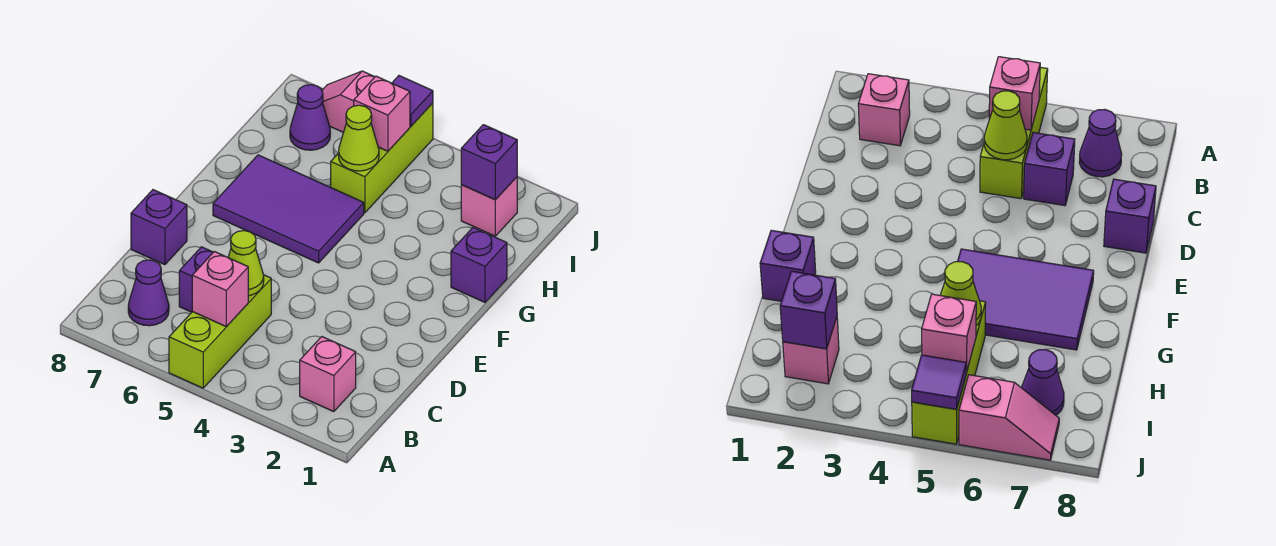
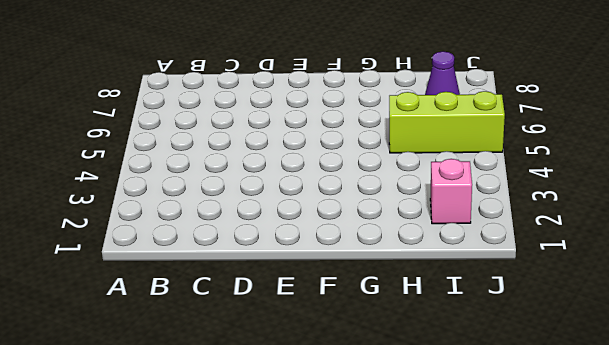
none -> lime brick A5:C5 level 1
none -> pink brick B2 level 1
none -> purple cone B7 level 1

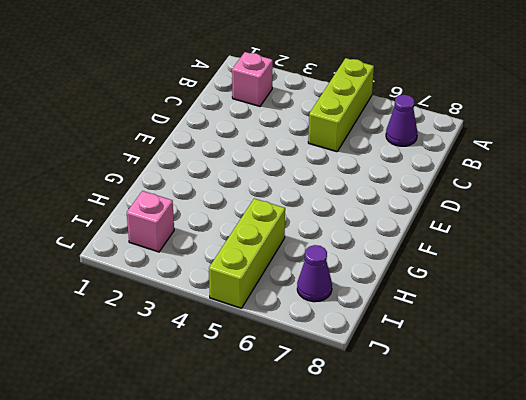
none -> purple brick C6 level 1
none -> purple brick D8 level 1
none -> purple tile F5:G7 level 1

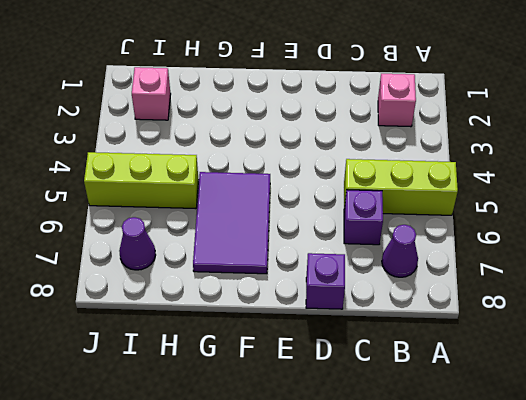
none -> purple brick G1 level 1
none -> pink slope J6:J7 level 1 top 6
none -> pink brick B5 level 2

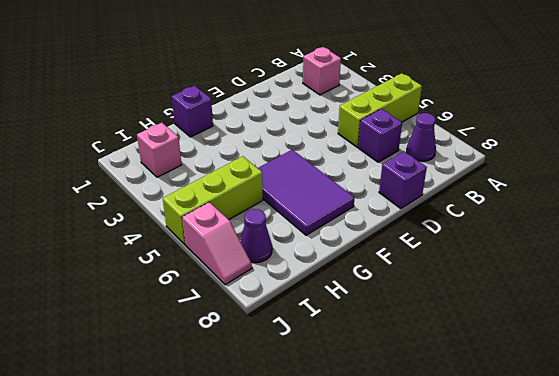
none -> pink brick B5 level 2
none -> lime cone C5 level 2
none -> lime cone H5 level 2

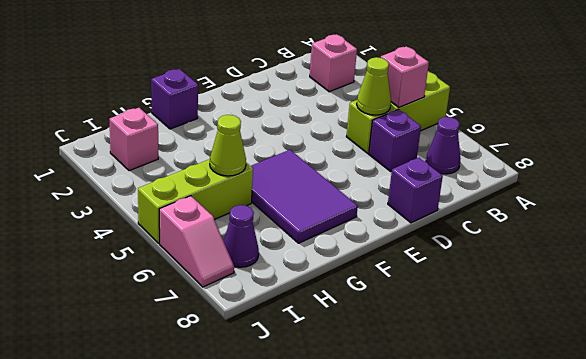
none -> purple brick I2 level 2
none -> pink brick I5 level 2
none -> purple tile J5 level 2

